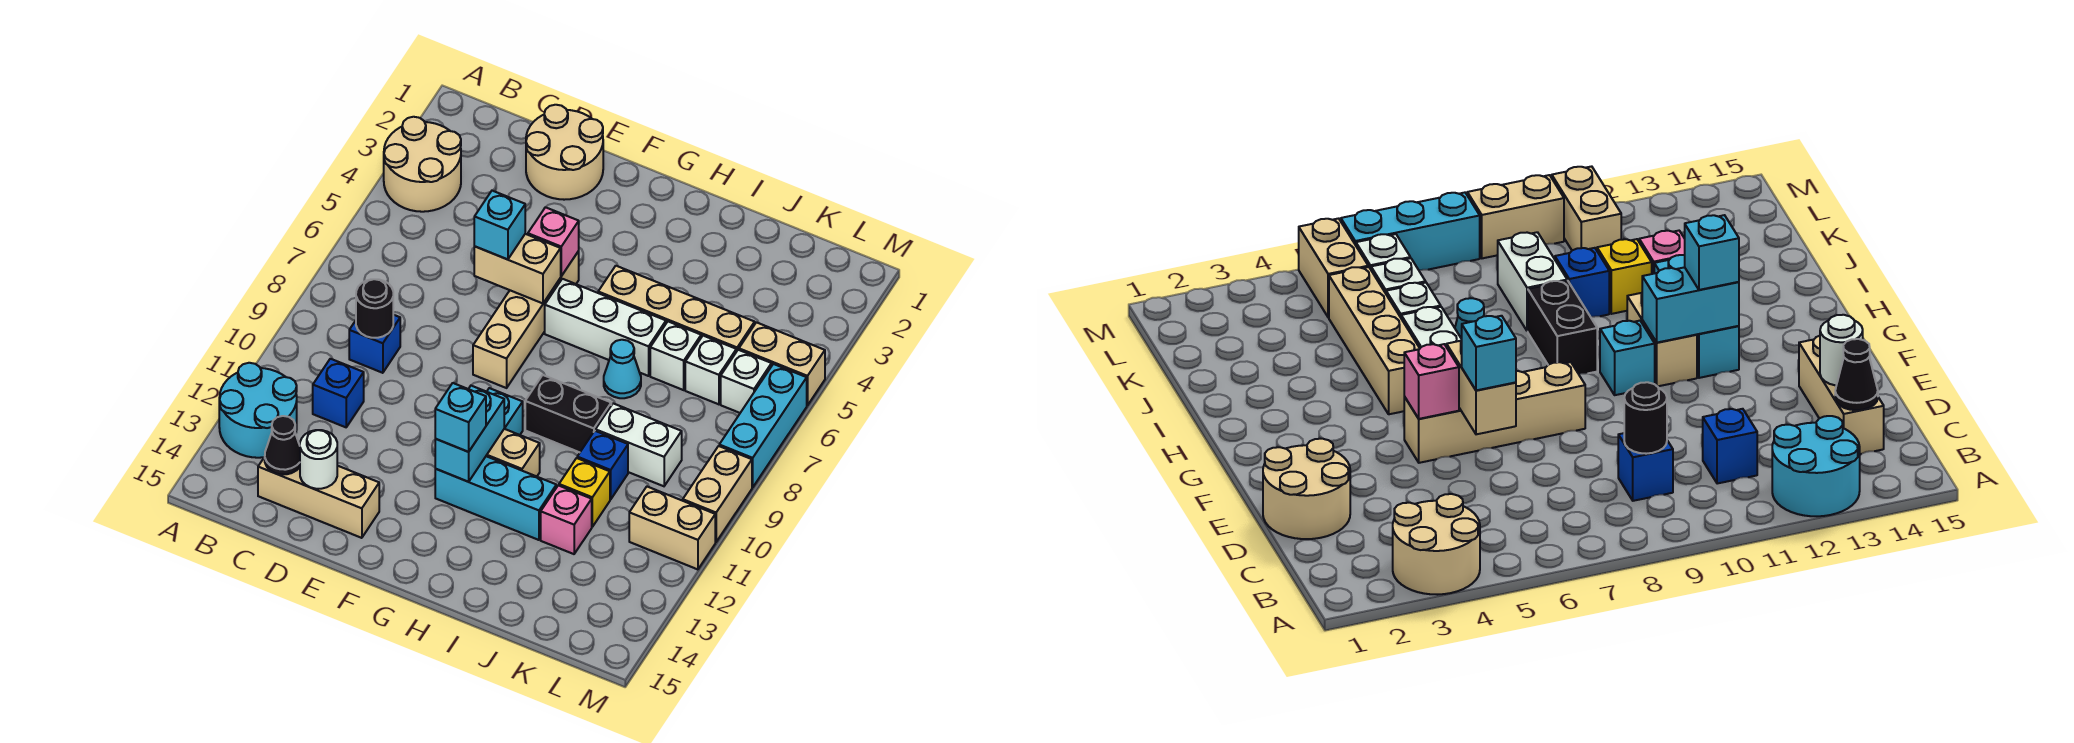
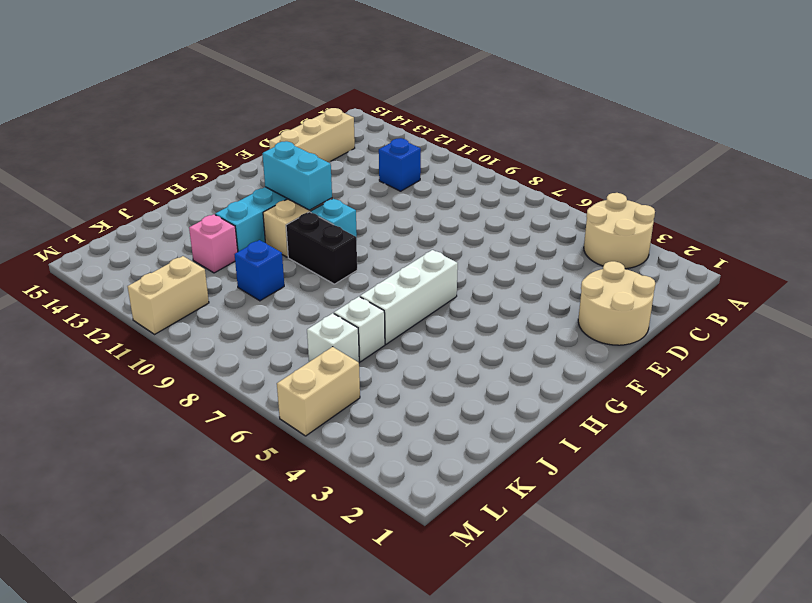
black brick H9:H10 level 1 -> black brick H9:I9 level 1
none -> cyan round brick A12:B13 level 1
none -> blue brick C9 level 1
none -> tan brick F5:F8 level 1
none -> tan brick H5:K5 level 1

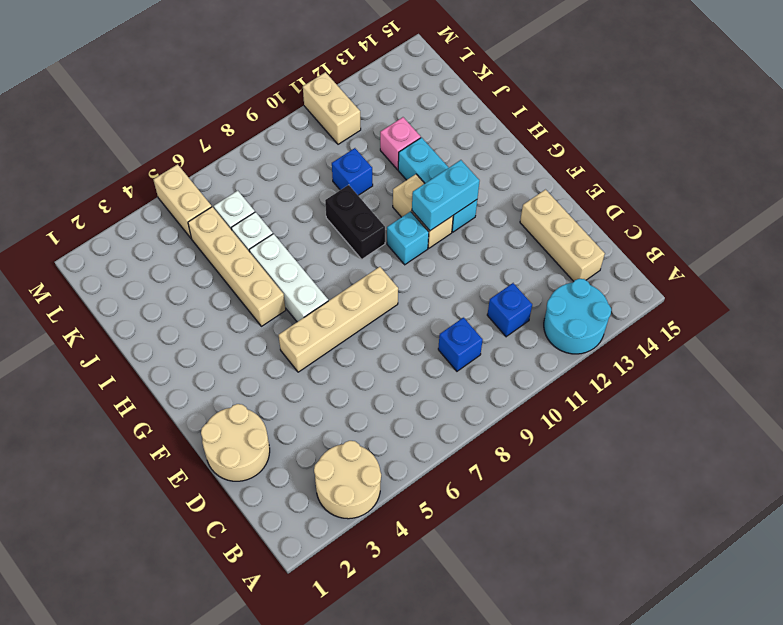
none -> cyan cone I7 level 1
none -> white brick J9:K9 level 1
none -> yellow brick J11 level 1
none -> white brick L6 level 1

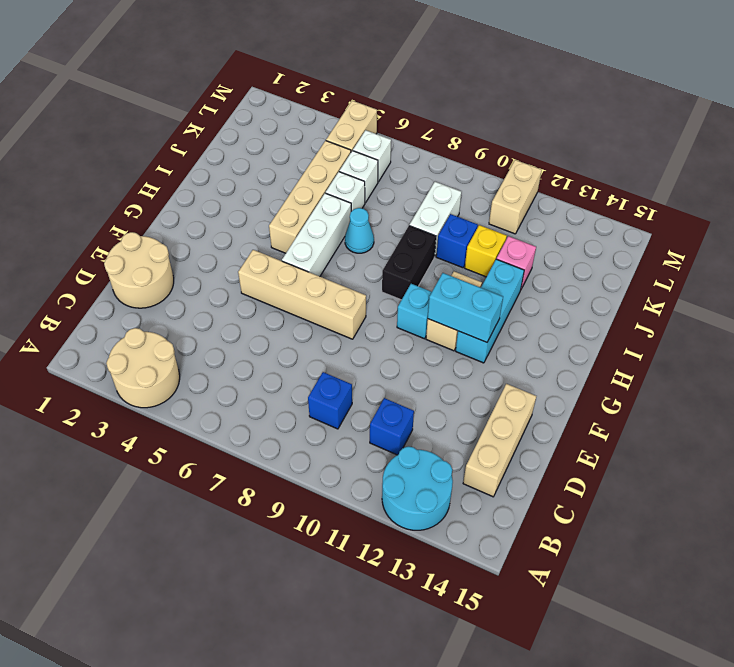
none -> cyan brick M6:M8 level 1
none -> tan brick M9:M10 level 1
none -> black round brick C9 level 2
none -> black cone C14 level 2

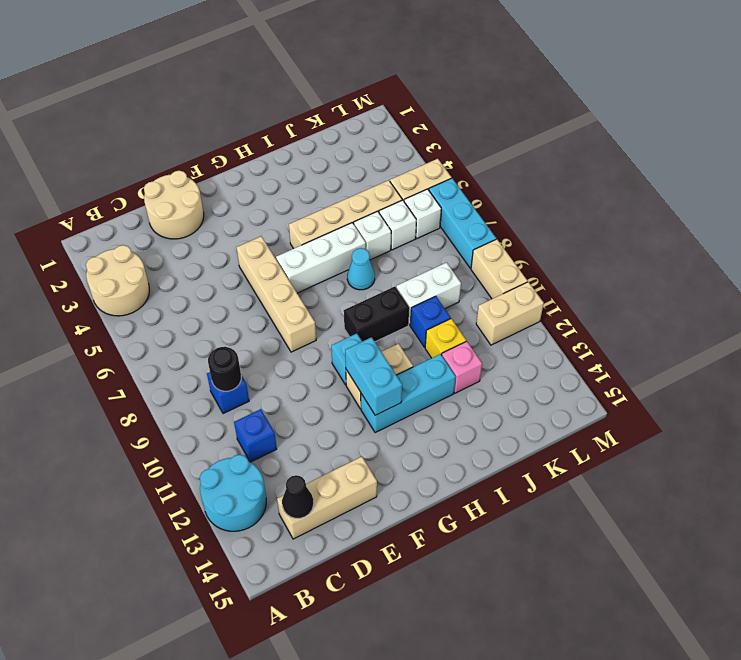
none -> white round brick D14 level 2
none -> tan brick E6:F6 level 2
none -> pink brick F5 level 2
none -> cyan brick E6 level 3

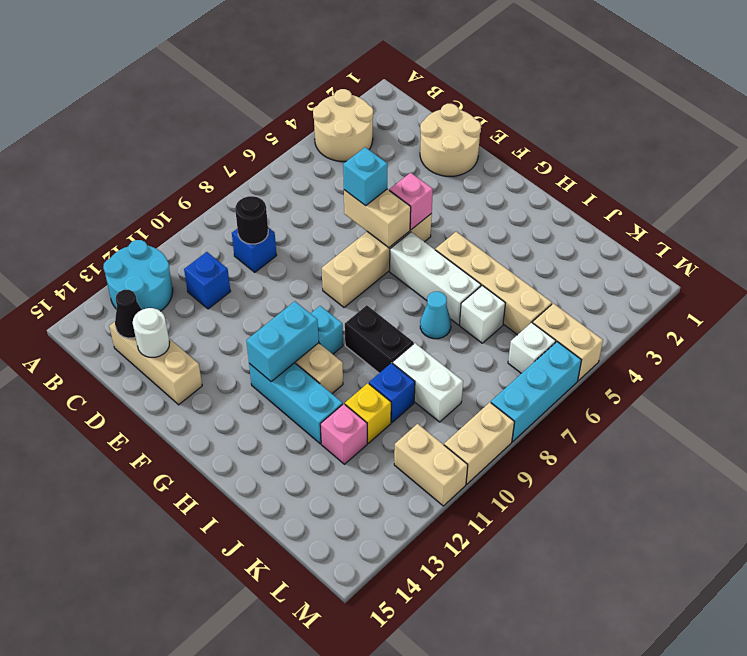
none -> white brick K6 level 1
none -> cyan brick G12 level 3

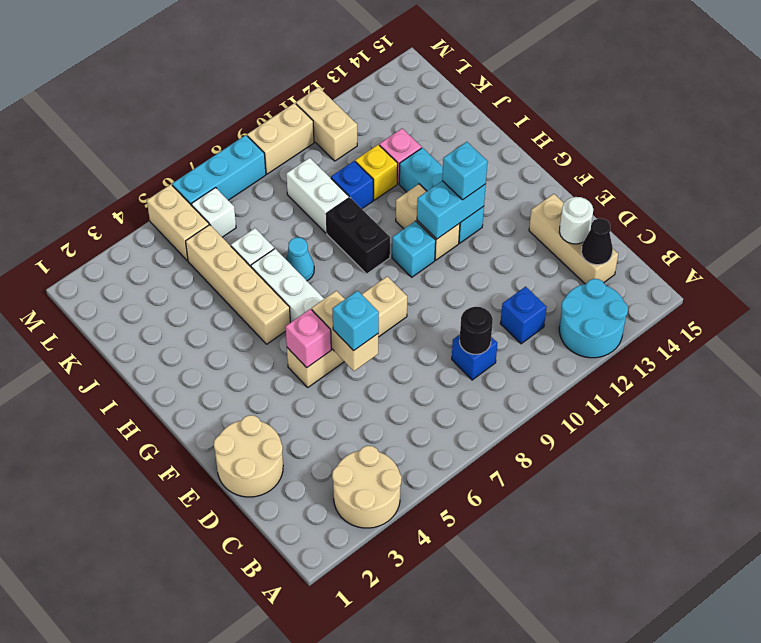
none -> white brick K6 level 1

